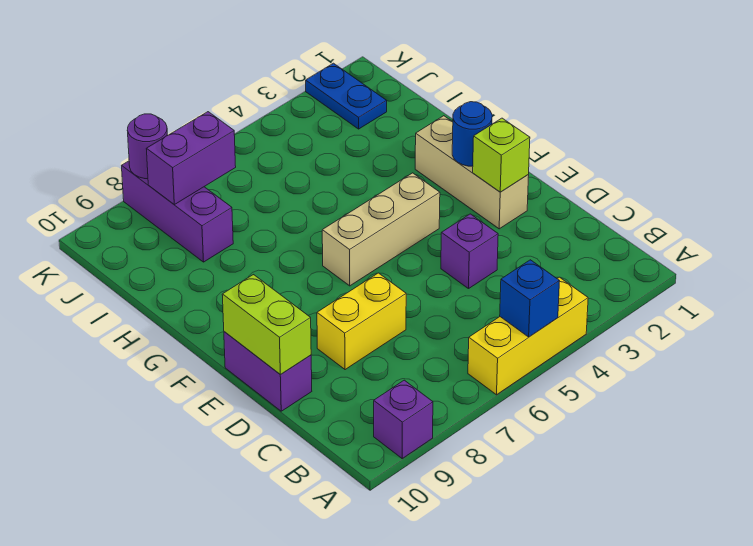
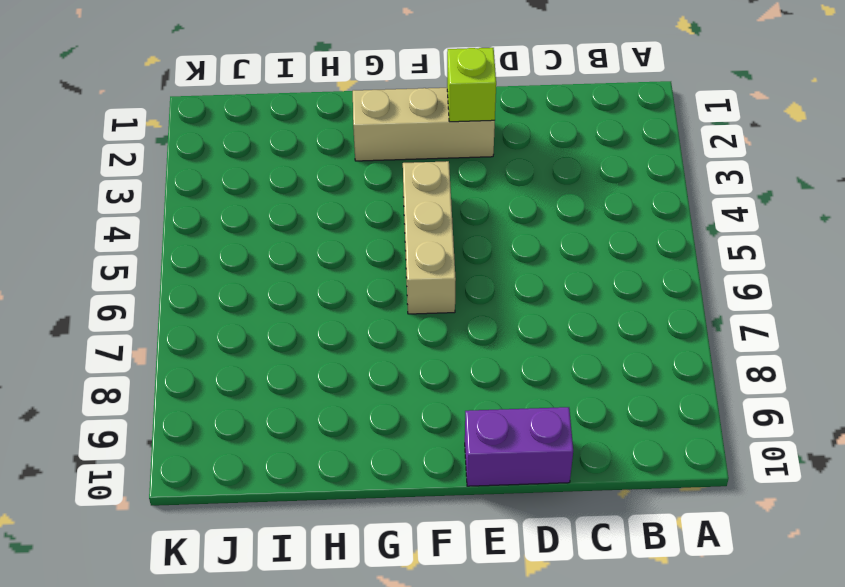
none -> yellow brick A4:A6 level 1
none -> purple brick A9 level 1
none -> purple brick D4 level 1

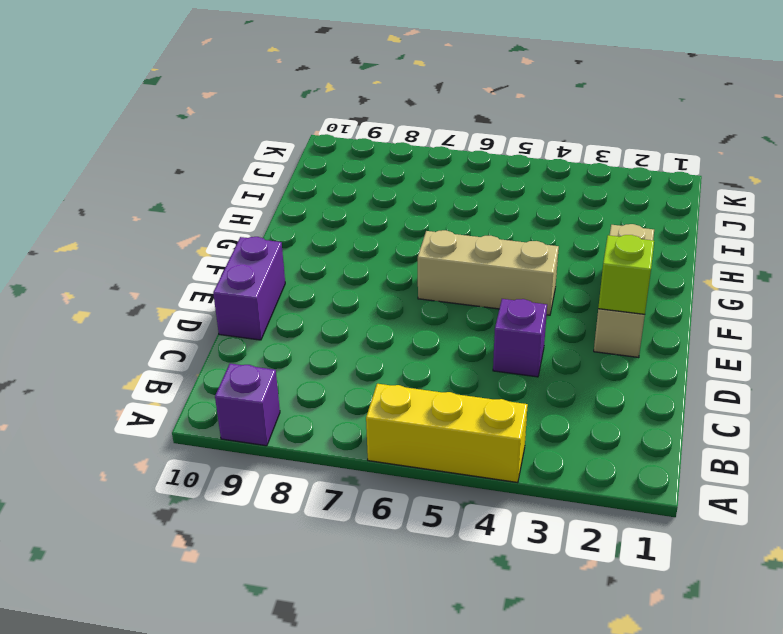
none -> yellow brick D7:D8 level 1
none -> purple brick I8:K8 level 1
none -> blue plate J2:K2 level 1

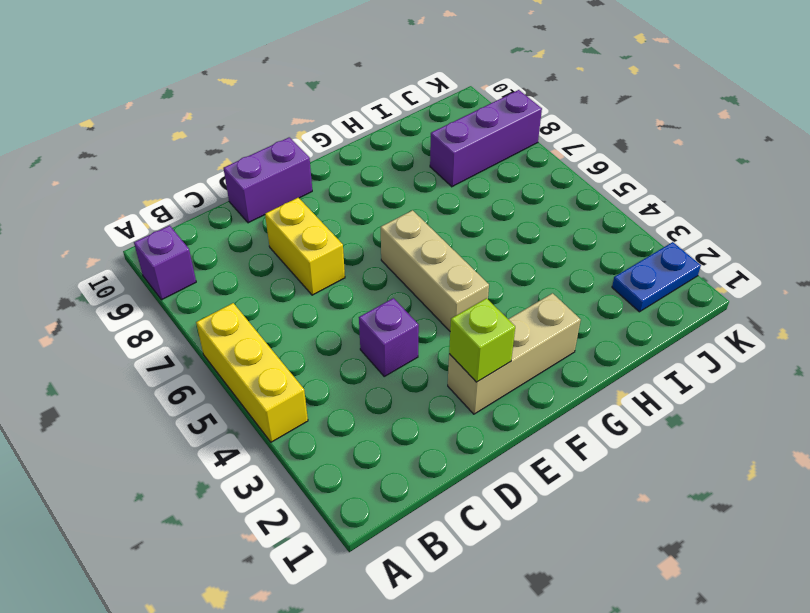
none -> blue brick A5 level 2
none -> lime brick D10:E10 level 2
none -> blue round brick F2 level 2

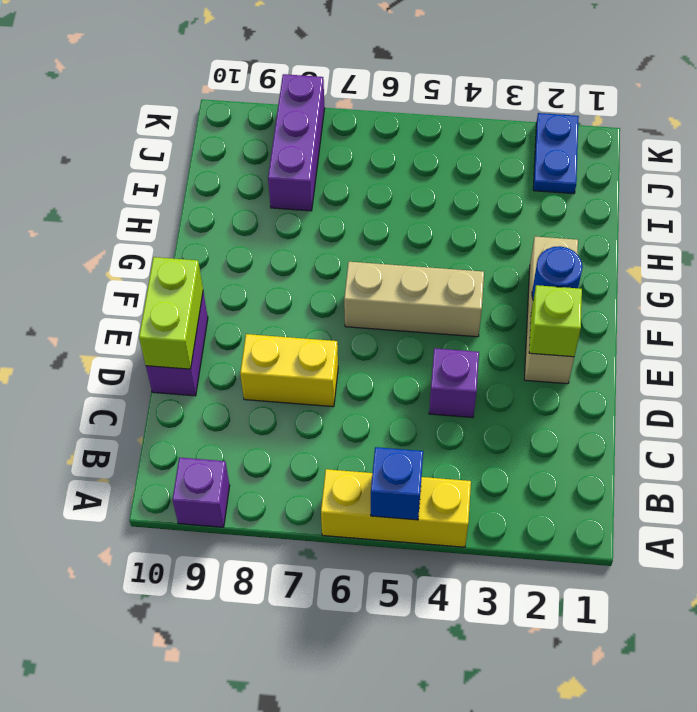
none -> purple brick J7:J8 level 2
none -> purple round brick K8 level 2

